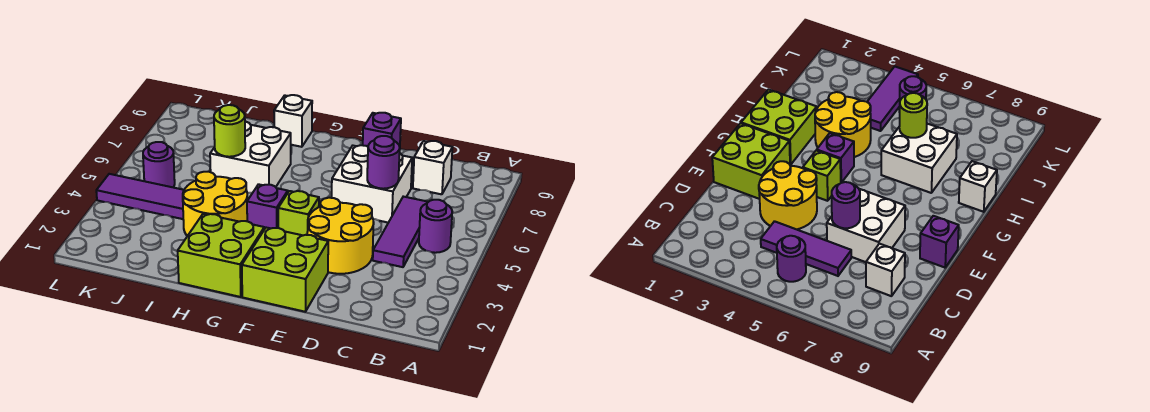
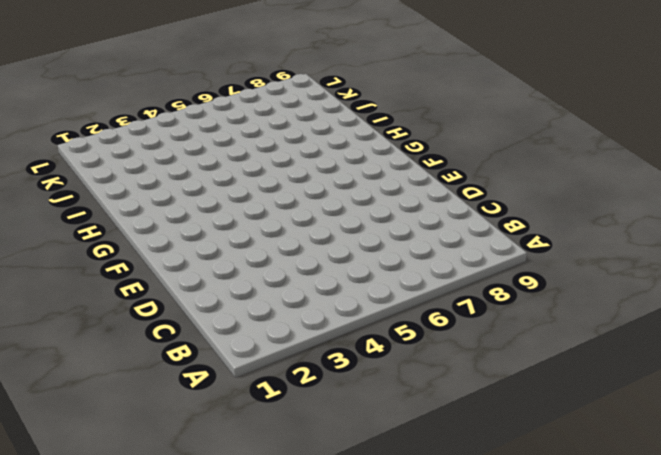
none -> purple round brick B5 level 1
none -> purple tile C4:C6 level 1
none -> white brick C8 level 1

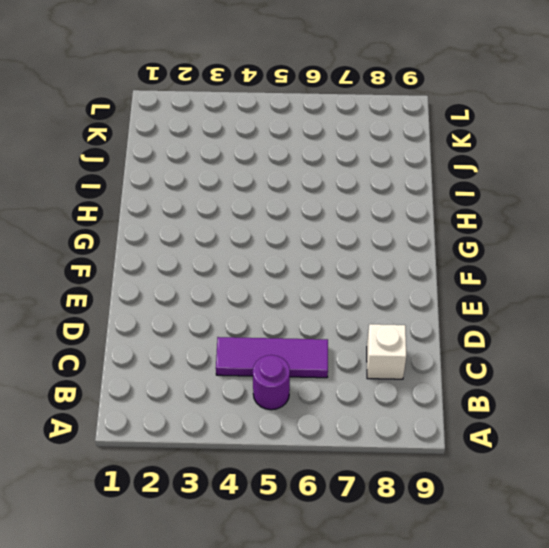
none -> yellow round brick D3:E4 level 1
none -> white brick D6:E7 level 1
none -> lime brick E1:F2 level 1

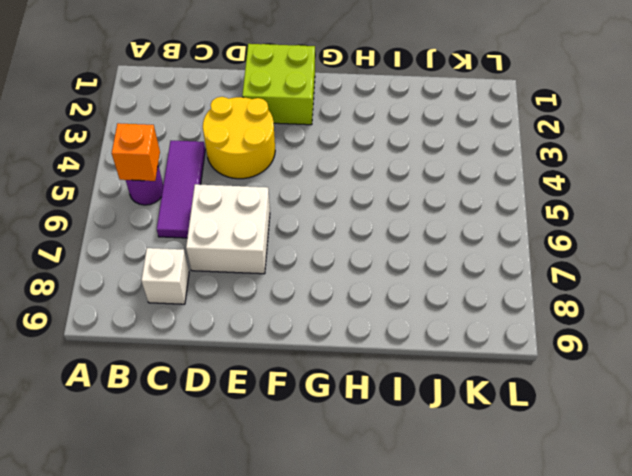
orange brick B5 level 2 -> none
none -> purple brick E9 level 1
none -> lime brick F4 level 1
none -> lime brick G1:H2 level 1

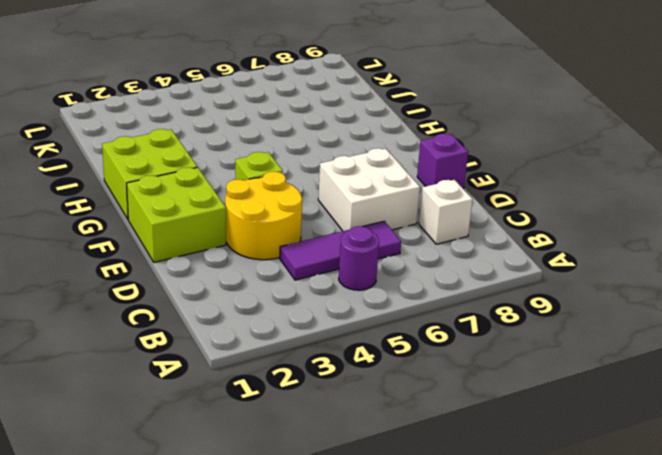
none -> purple brick G4 level 1
none -> yellow round brick H3:I4 level 1
none -> white brick H6:I7 level 1

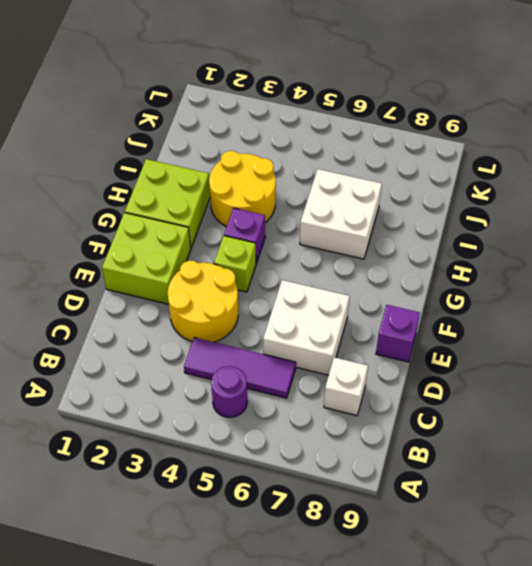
none -> white brick H9 level 1
none -> purple tile J4:L4 level 1
none -> purple round brick K5 level 1

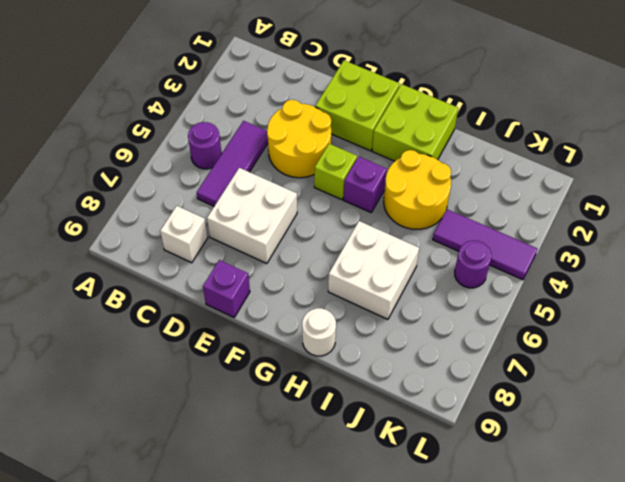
white round brick H9 level 1 -> white brick H9 level 1
none -> purple round brick D6 level 2
none -> lime round brick I6 level 2

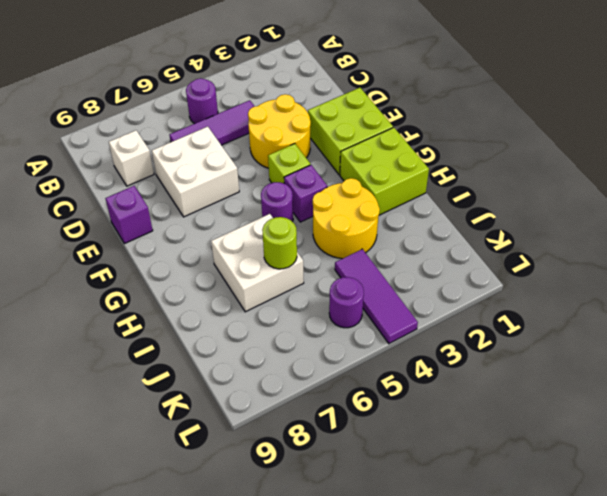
purple round brick G5 level 1 -> purple round brick D6 level 2
none -> white brick H9 level 1

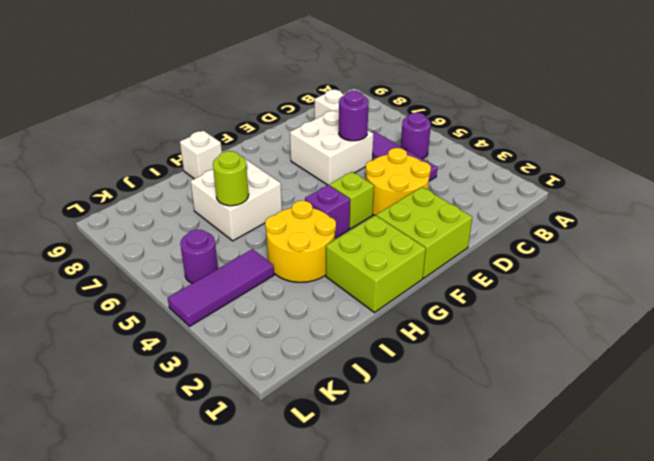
none -> purple brick E9 level 1

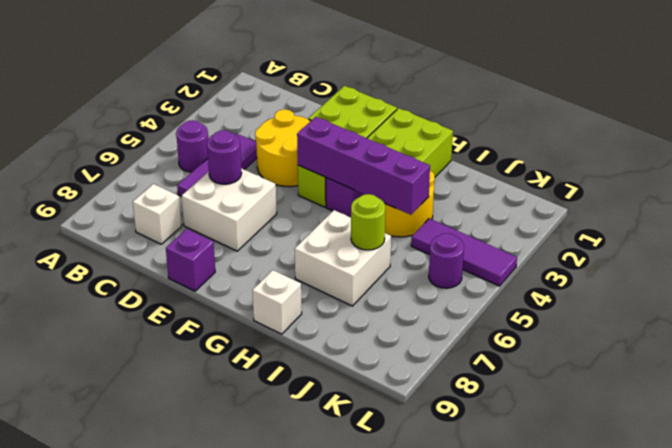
purple brick F4:I4 level 2 -> none

